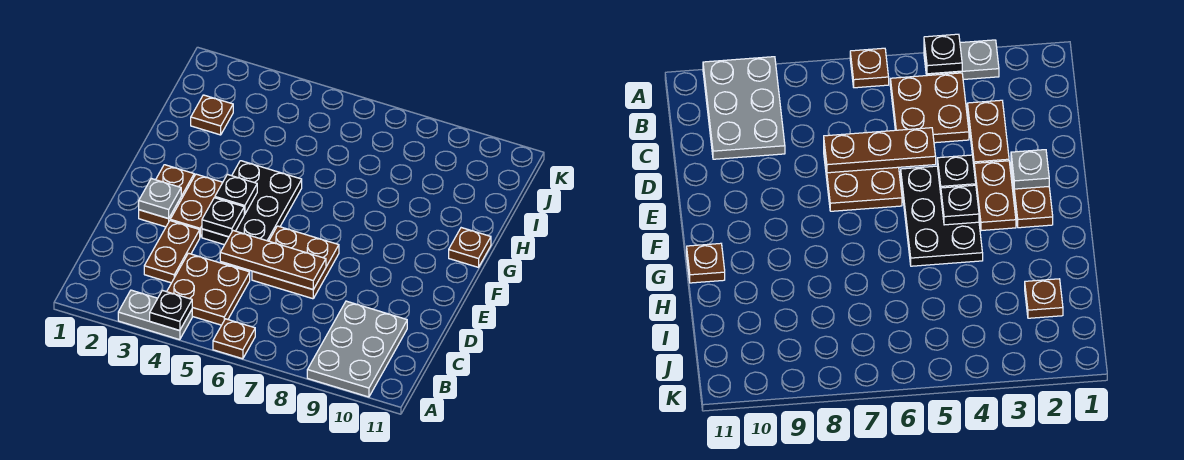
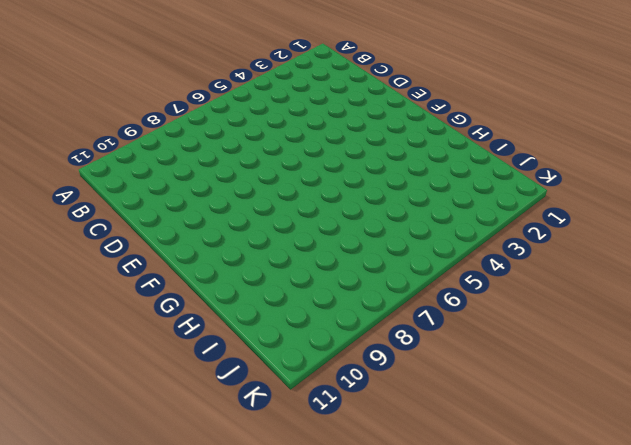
none -> grey plate A3:A4 level 1
none -> brown plate A6 level 1
none -> grey plate A9:C10 level 1

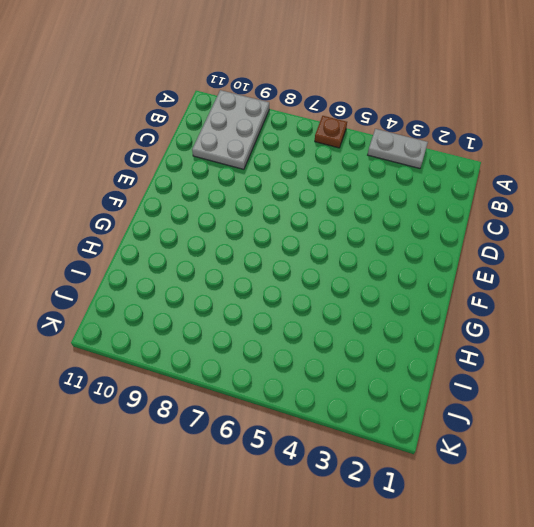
none -> brown plate B4:C5 level 1
none -> brown plate C3:D3 level 1
none -> brown plate D6:E7 level 1

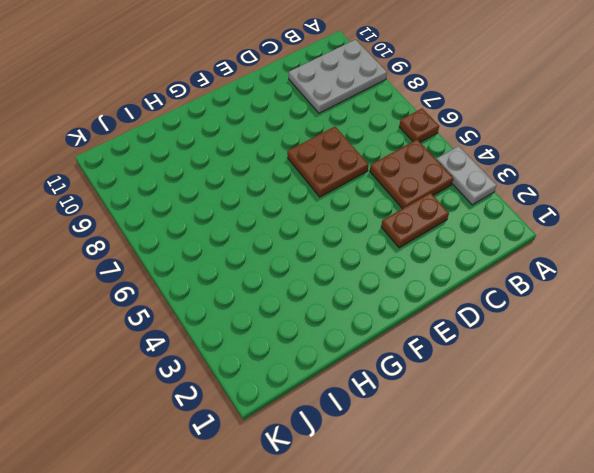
none -> brown plate E2:F2 level 1
none -> brown plate E3:F3 level 1
none -> black plate E4:G5 level 1

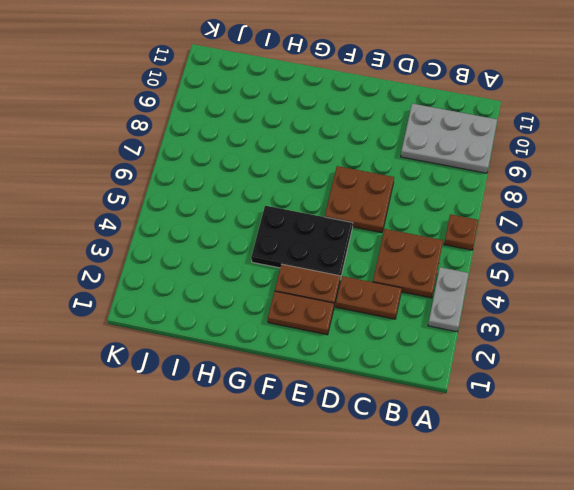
none -> brown plate G11 level 1
none -> brown plate I2 level 1
none -> black plate A4 level 2

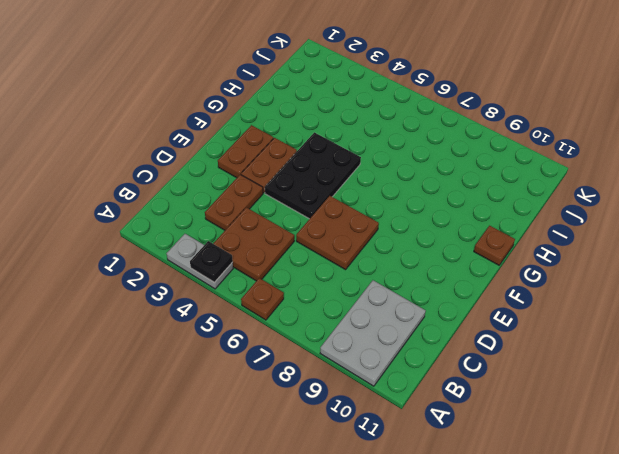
none -> brown plate I2 level 1
none -> brown plate D5:D7 level 2
none -> grey plate E2 level 2

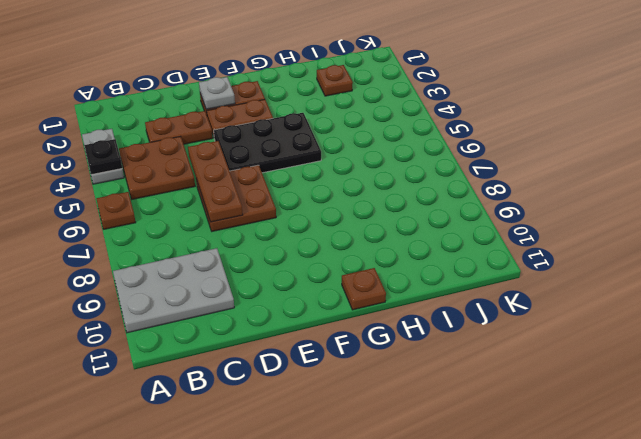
none -> black plate E4 level 2
none -> black plate F4 level 2

